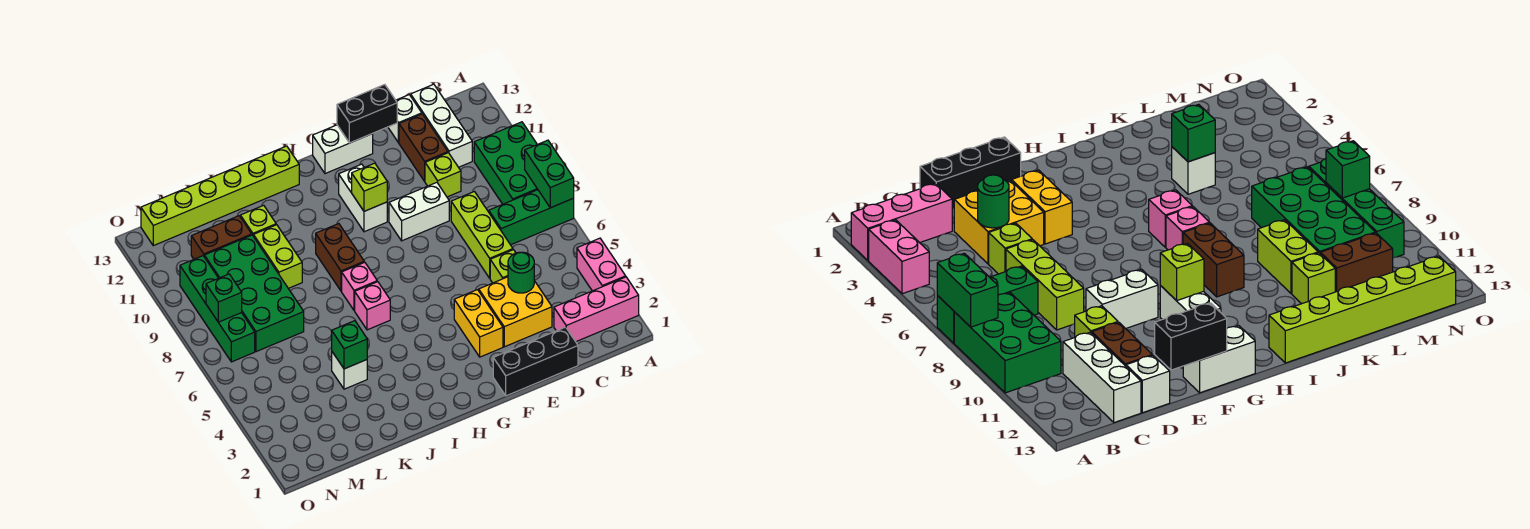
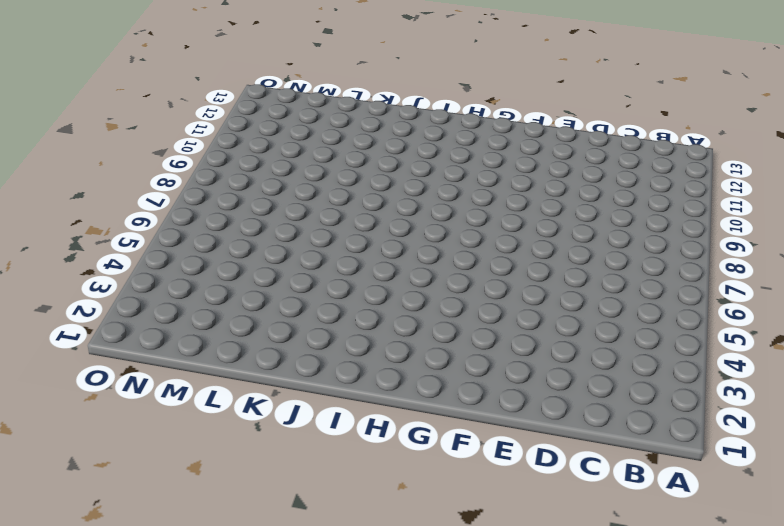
none -> pink brick A2:C2 level 1
none -> pink brick A3:A4 level 1
none -> green brick A7:C7 level 1
none -> green brick A8:B10 level 1

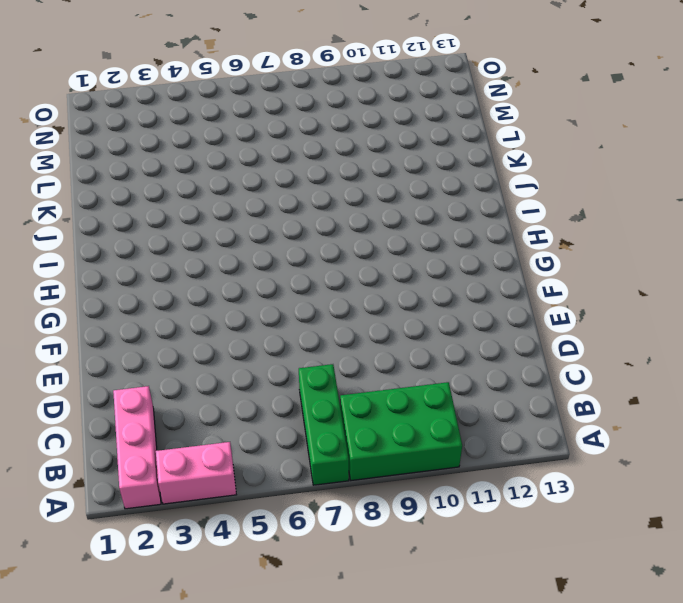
none -> white brick C11:C13 level 1
none -> black brick D1:F1 level 1
none -> yellow brick D3:E4 level 1
none -> lime brick D5 level 1

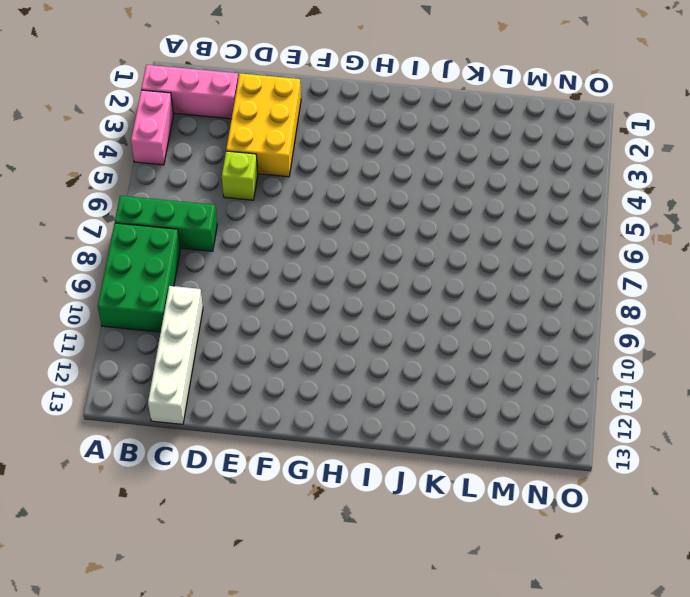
white brick C10:C13 level 1 -> white brick C11:C13 level 1
yellow brick D2:E4 level 1 -> yellow brick D3:E4 level 1
none -> black brick D1:F1 level 1
none -> lime brick D6:D8 level 1
none -> lime brick D10 level 1
none -> brown brick D11:D12 level 1

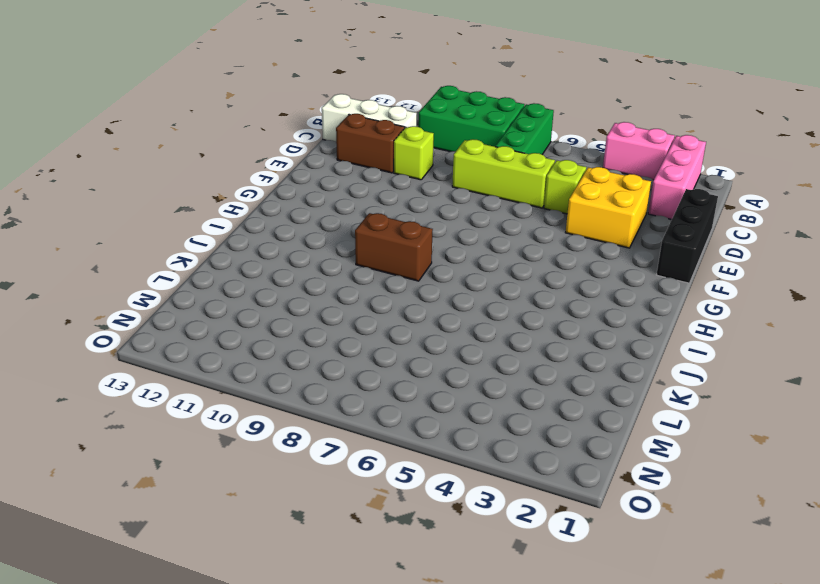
none -> white brick D13 level 1
none -> white brick E9:F9 level 1
none -> yellow brick F3:F4 level 1
none -> white brick F13:G13 level 1

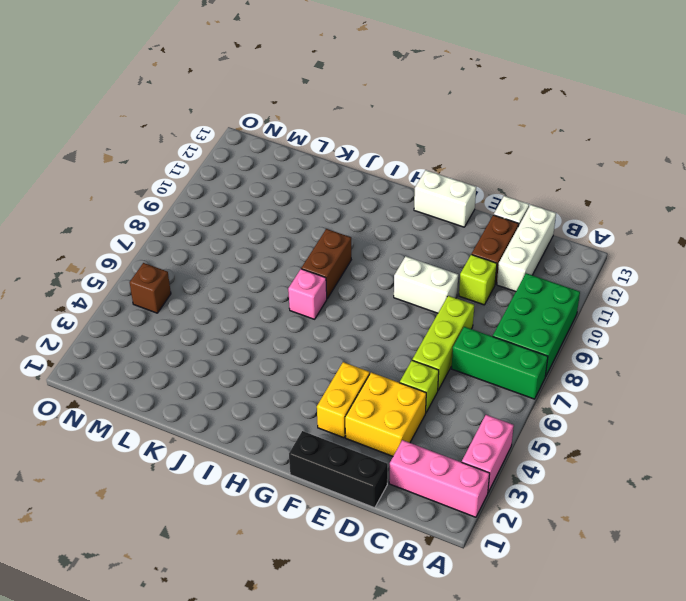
brown brick N5 level 1 -> none
none -> white brick G10:G11 level 1
none -> pink brick I6 level 1
none -> lime brick I13:N13 level 1
none -> white brick K4 level 1

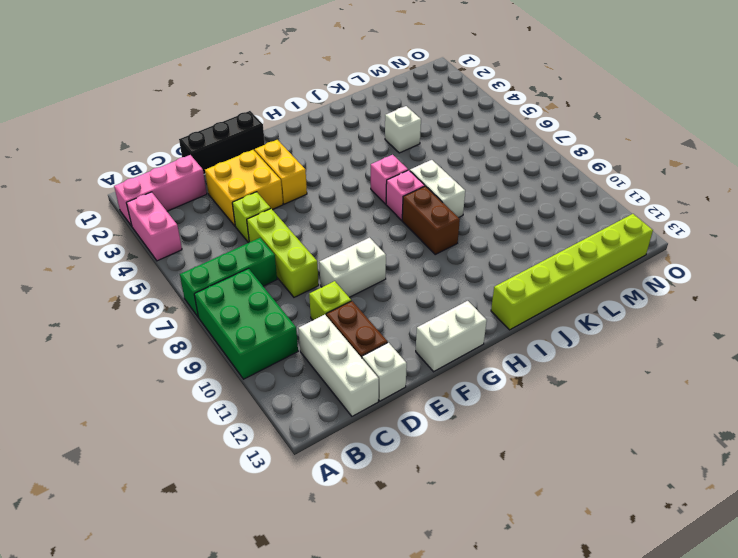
white brick J7:J8 level 1 -> white brick G10:G11 level 1
none -> lime brick K9:K10 level 1
none -> lime brick K11 level 1
none -> green brick L7:M10 level 1
none -> brown brick L11:M11 level 1

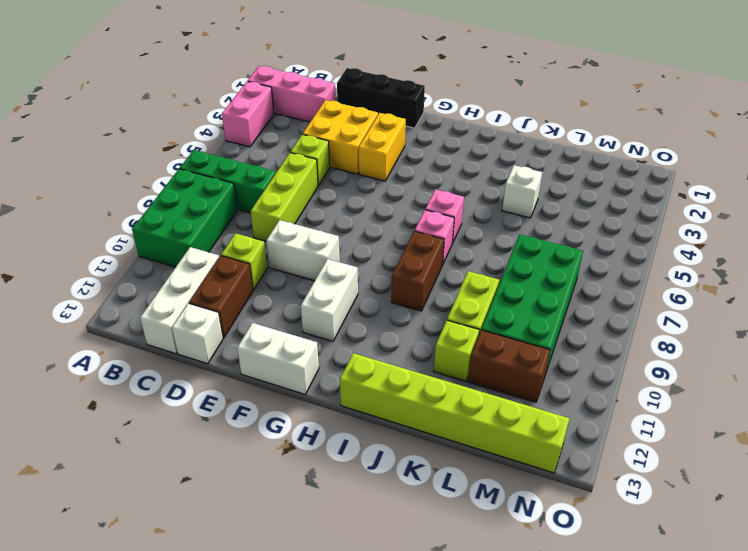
none -> green brick N7:N10 level 1
none -> green brick A7:A8 level 2
none -> green round brick D4 level 2
none -> black brick E13:F13 level 2

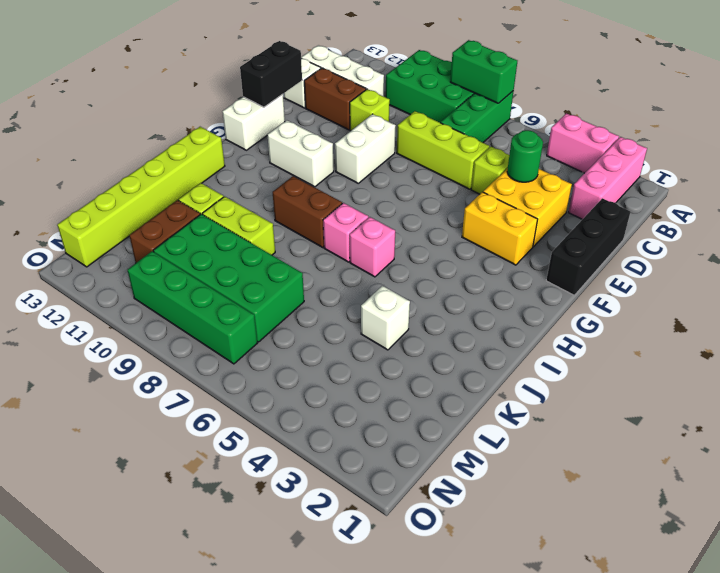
none -> lime brick G10 level 2
none -> green brick K4 level 2
none -> green brick N8 level 2

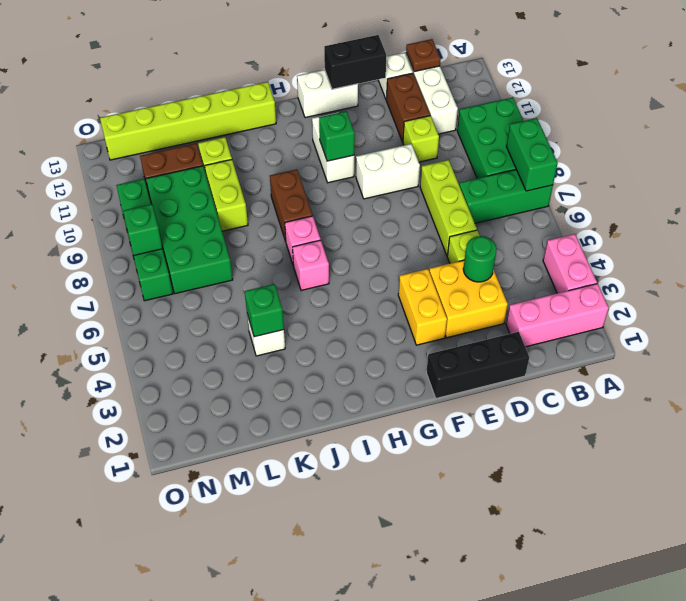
brown plate C13 level 2 -> none
green brick G10 level 2 -> lime brick G10 level 2

